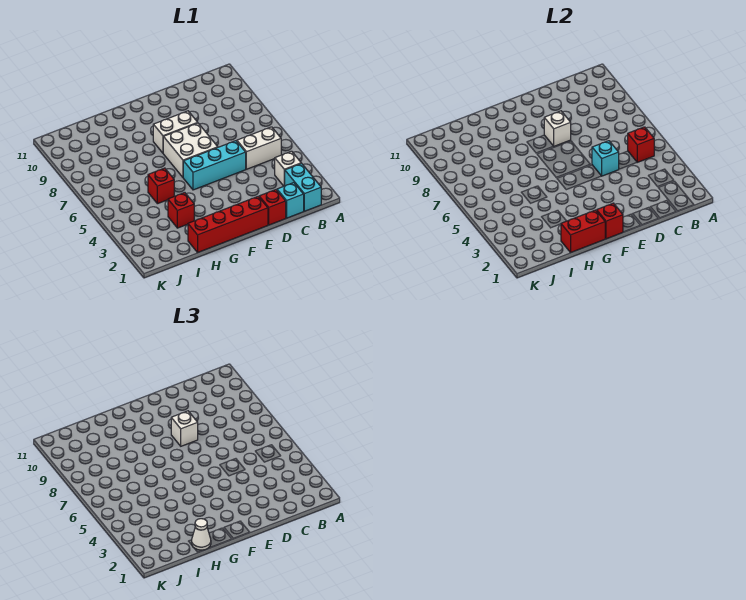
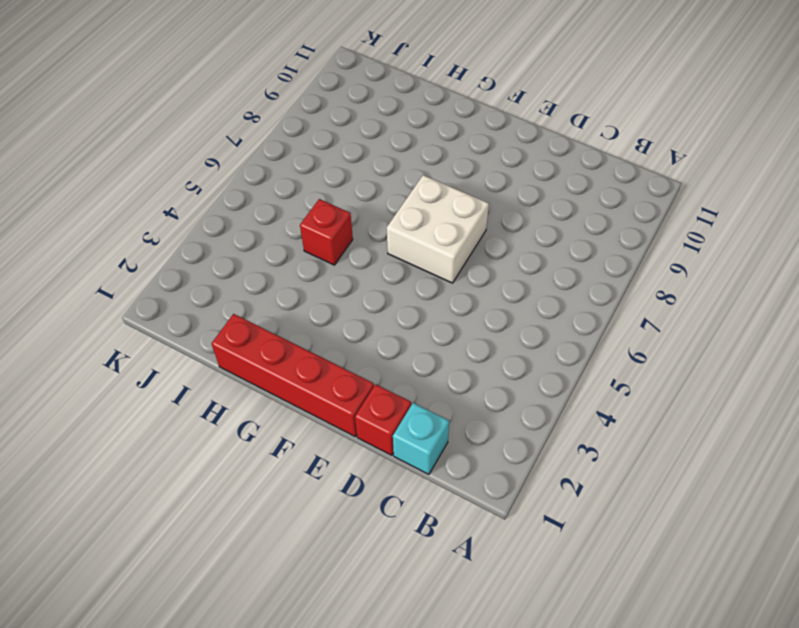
none -> cyan brick B1:B2 level 1
none -> white brick B3 level 1
none -> white brick B5:C5 level 1

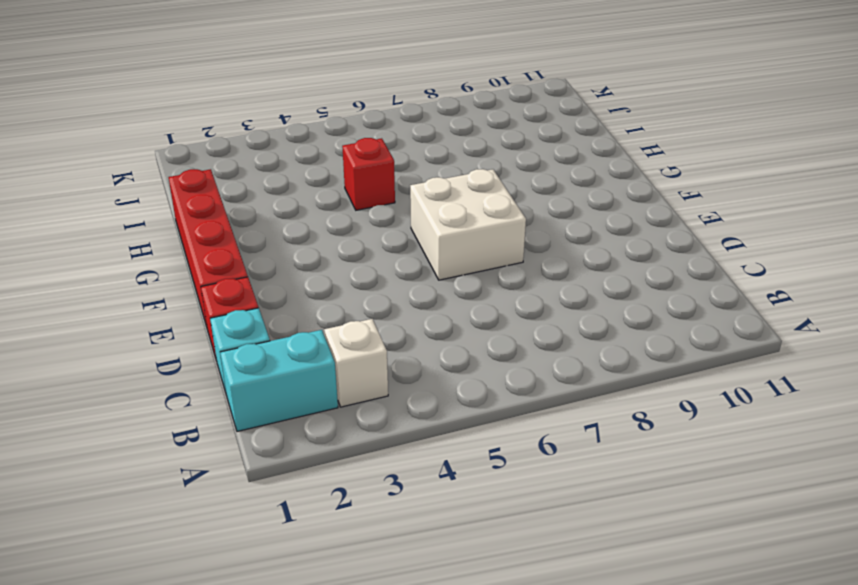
none -> white brick B5:C5 level 1
none -> cyan brick D5:F5 level 1
none -> white brick E8:F8 level 1

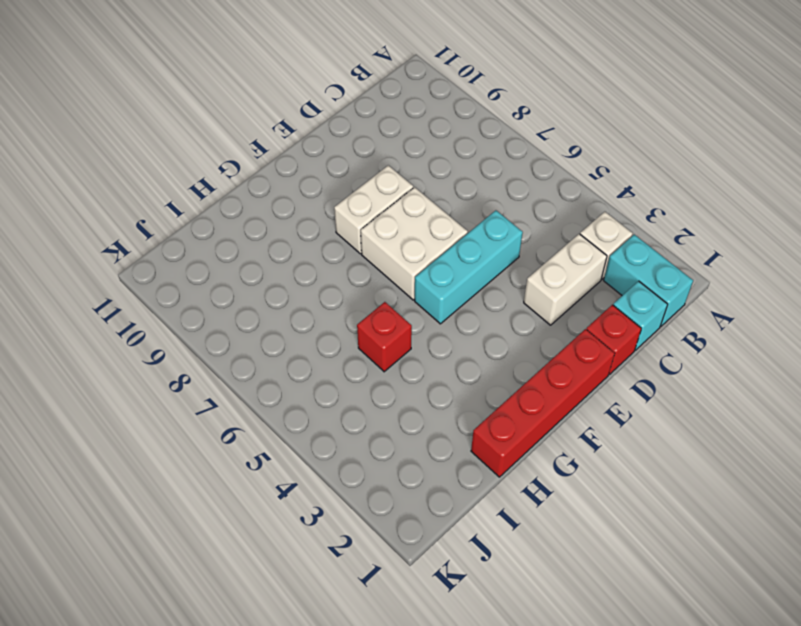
white brick C3:D3 level 1 -> white brick B5:C5 level 1
none -> red brick H3 level 1
none -> red brick B5 level 2
none -> cyan brick D5 level 2

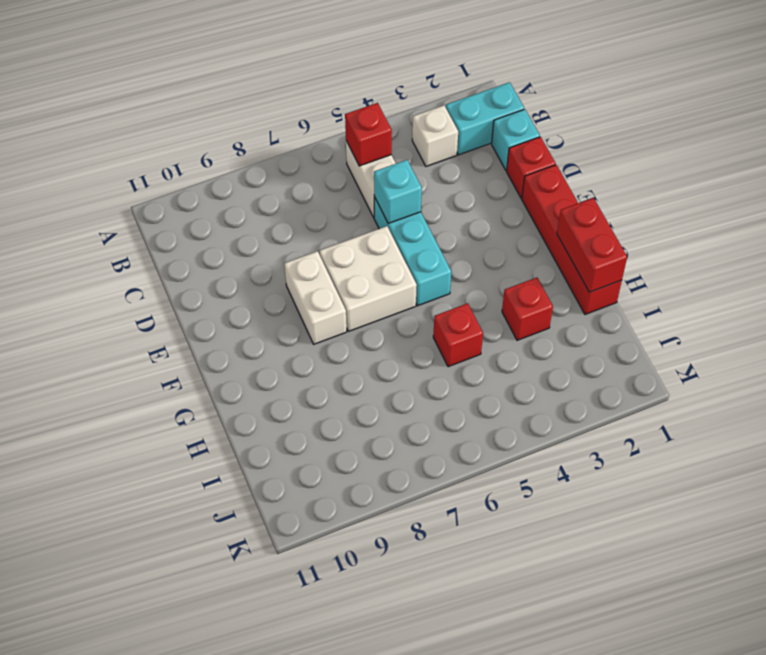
none -> white brick E8 level 2
none -> red brick F1 level 2
none -> white brick E8 level 3

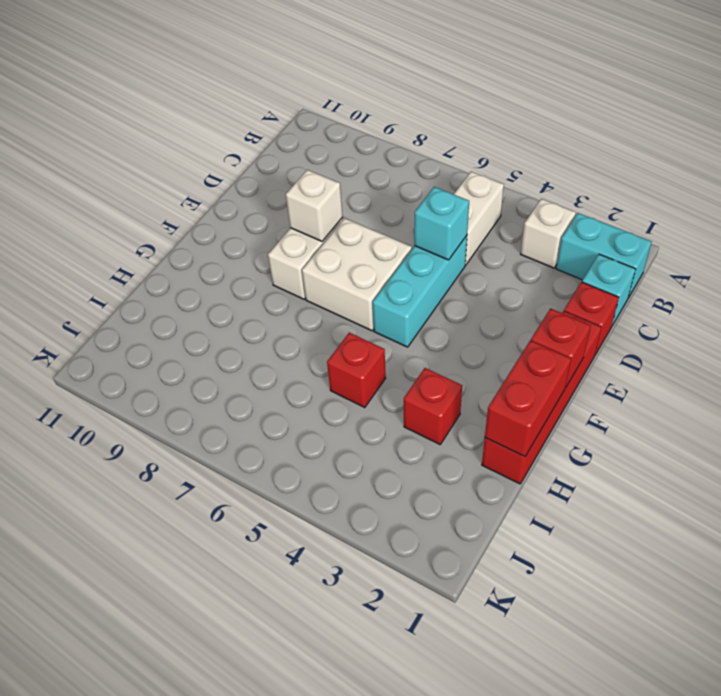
none -> red brick B5 level 2
none -> white brick E8 level 3
none -> white cone H1 level 3

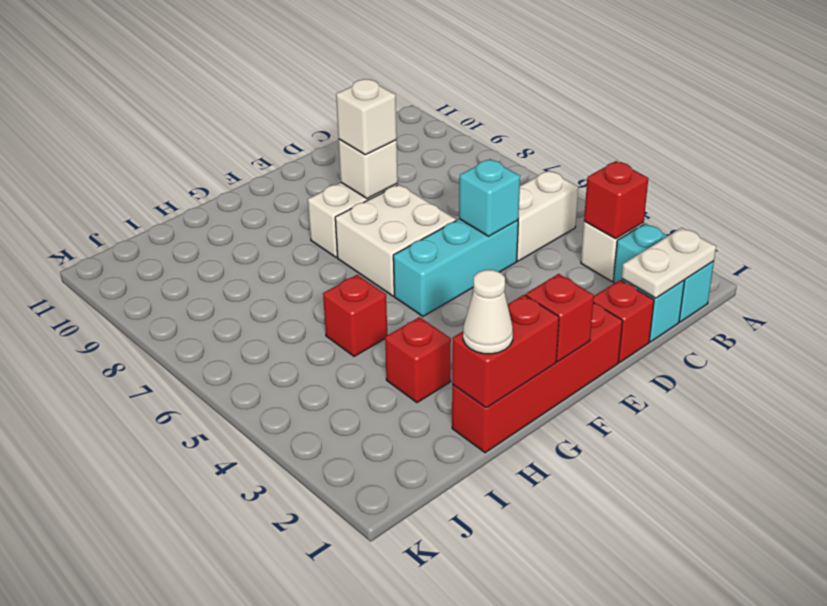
white plate B1:C1 level 2 -> none
red brick B3 level 2 -> red brick B5 level 2

